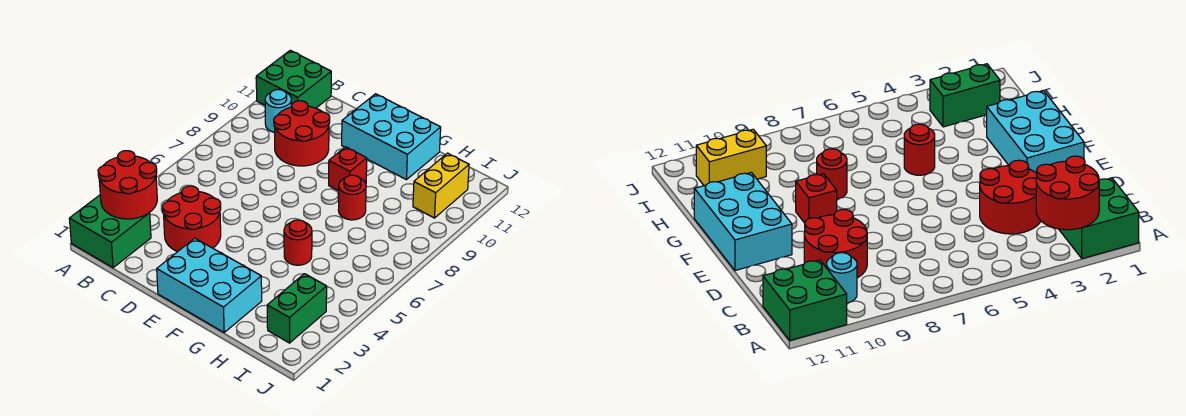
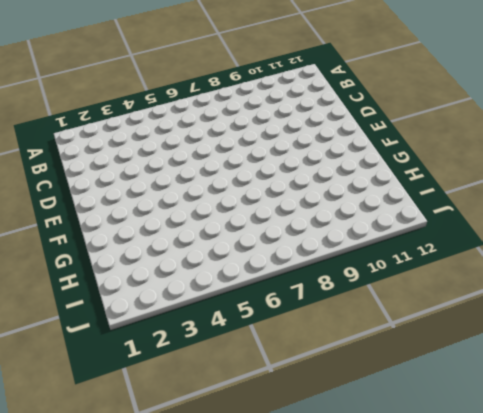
none -> green brick A1:B2 level 1
none -> green brick A11:B12 level 1
none -> cyan round brick B10 level 1

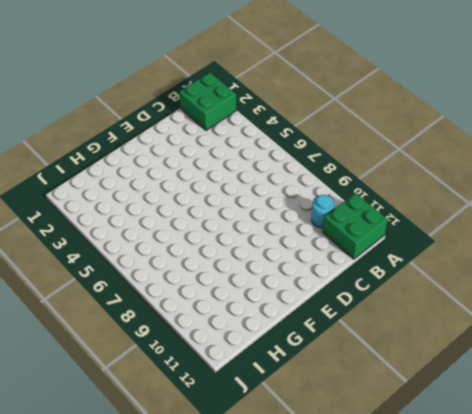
none -> red round brick C3:D4 level 1
none -> red round brick C9:D10 level 1
none -> cyan brick E1:G2 level 1

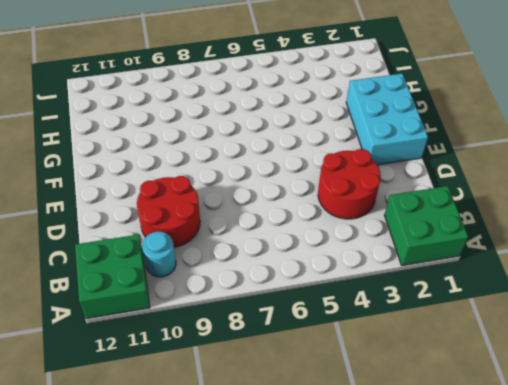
none -> cyan brick E11:G12 level 1
none -> red brick F9 level 1
none -> red round brick G5 level 1

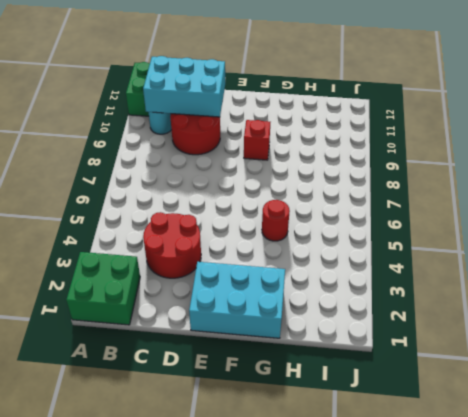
cyan brick B10:D11 level 2 -> cyan brick E11:G12 level 1
none -> red round brick G8 level 1
none -> green brick I2:I3 level 1
none -> yellow brick I10:I11 level 1

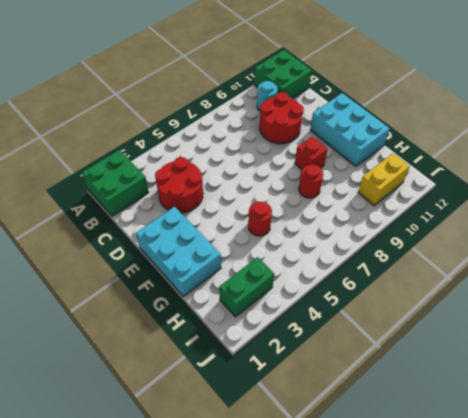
none -> red round brick A2:B3 level 2

